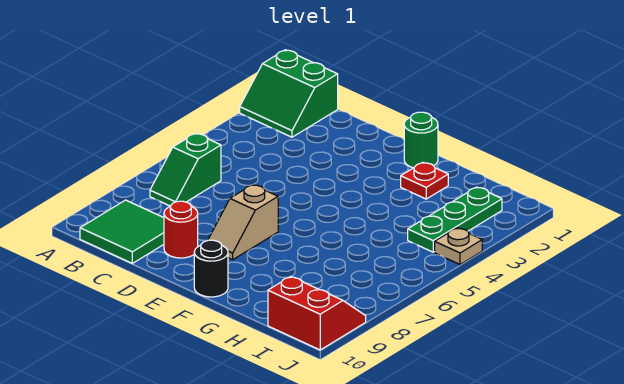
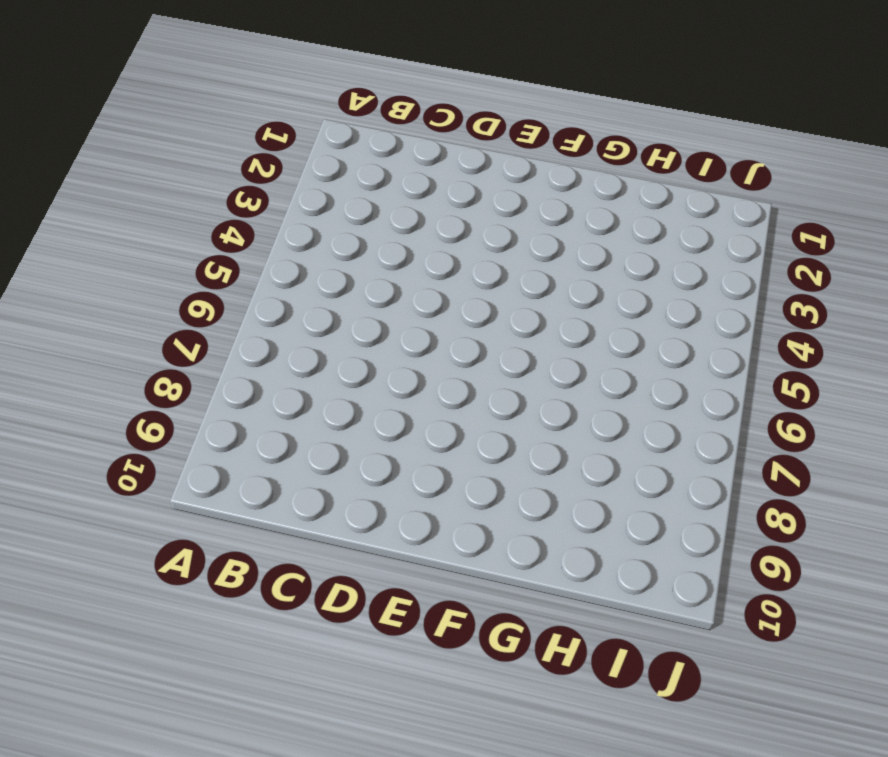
none -> green slope A1:B2 level 1 top 1
none -> green slope B6:B7 level 1 top 6

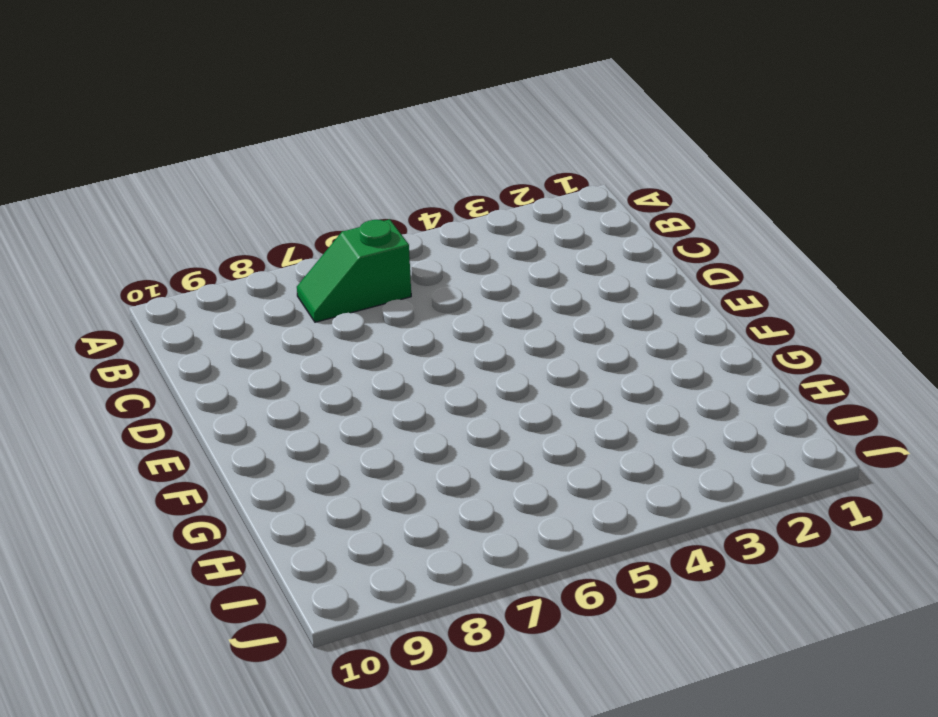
none -> green slope A1:B2 level 1 top 1
none -> green tile B9:C10 level 1

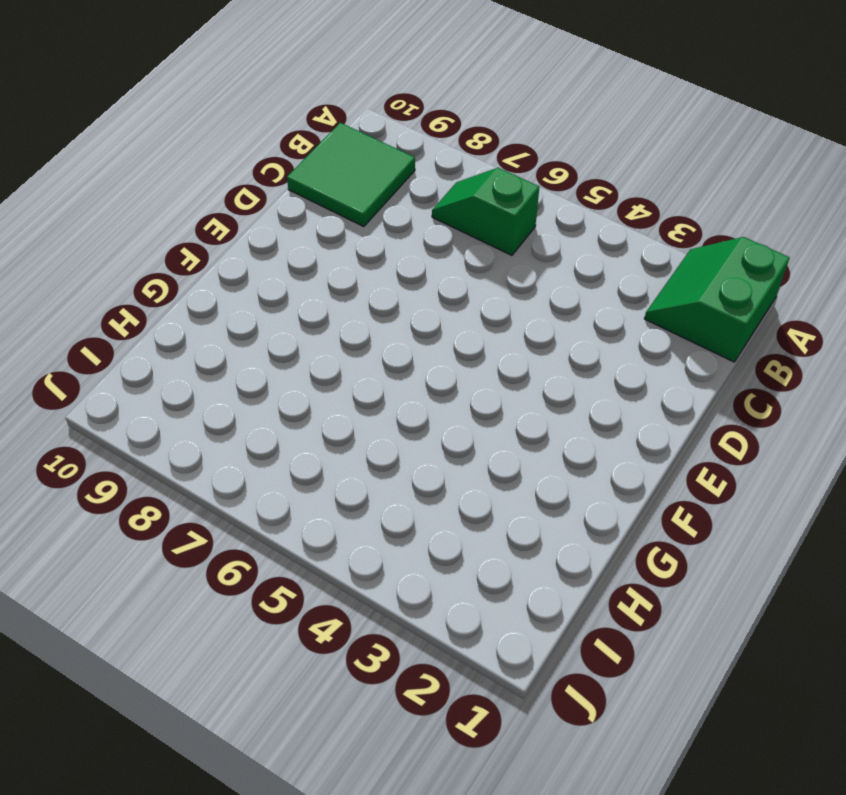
none -> red round brick D9 level 1
none -> tan slope E7:E8 level 1 top 7

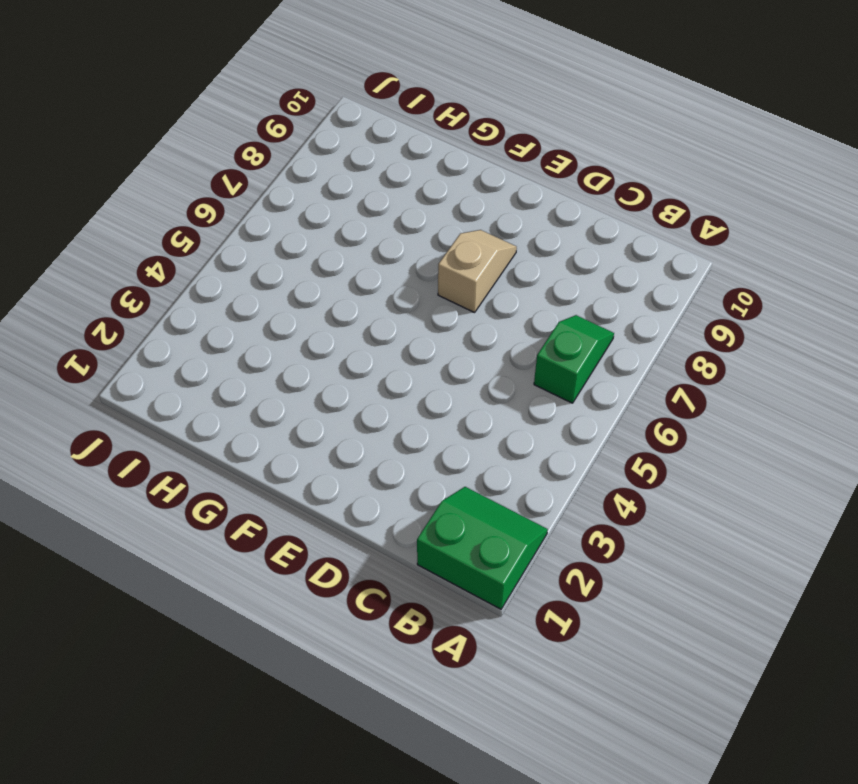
none -> green tile B9:C10 level 1
none -> red round brick D9 level 1

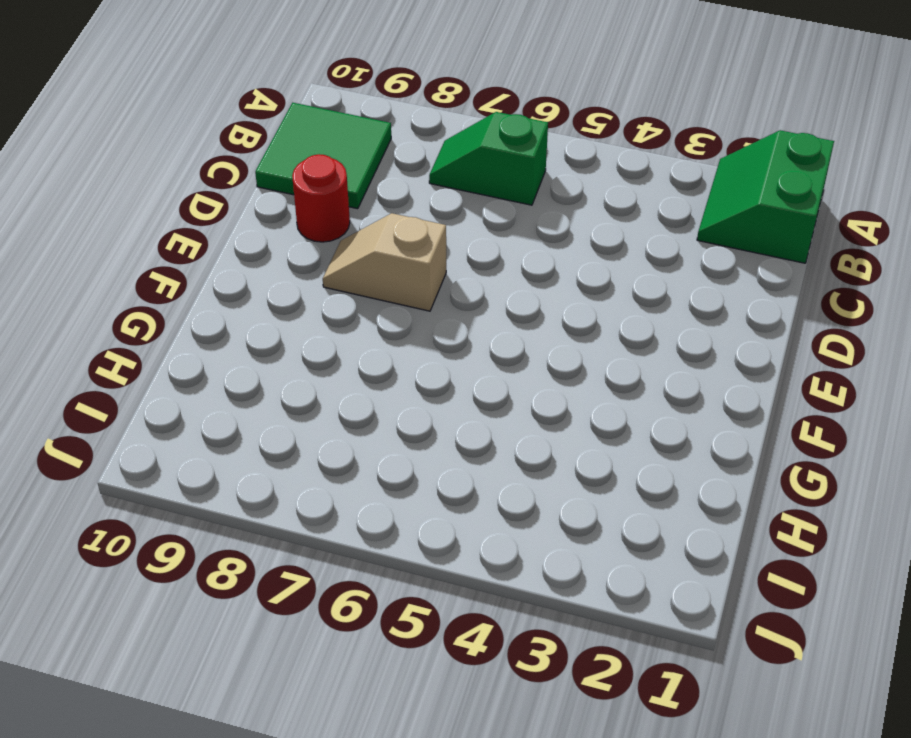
none -> green round brick F1 level 1
none -> black round brick F10 level 1

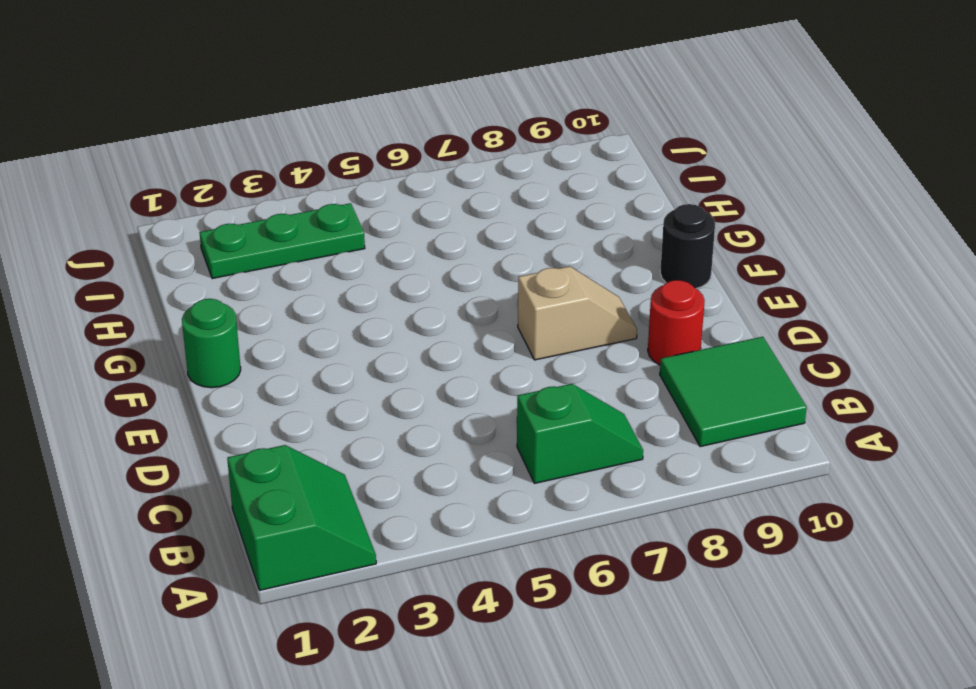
none -> red plate G2 level 1
none -> red slope I9:J10 level 1 top 10

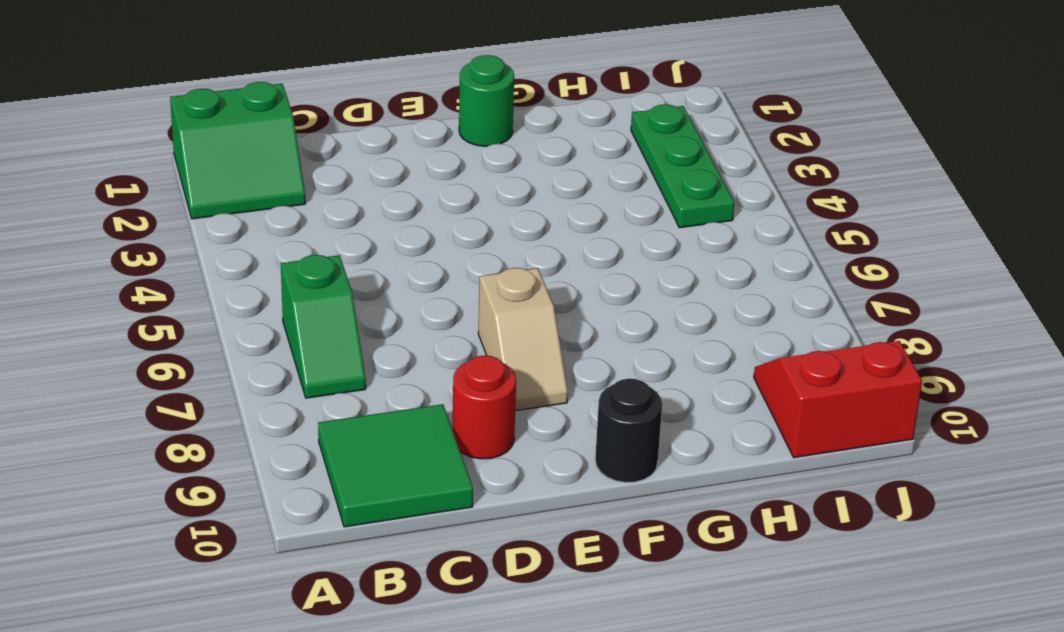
none -> red plate G2 level 1
none -> tan plate J4 level 1

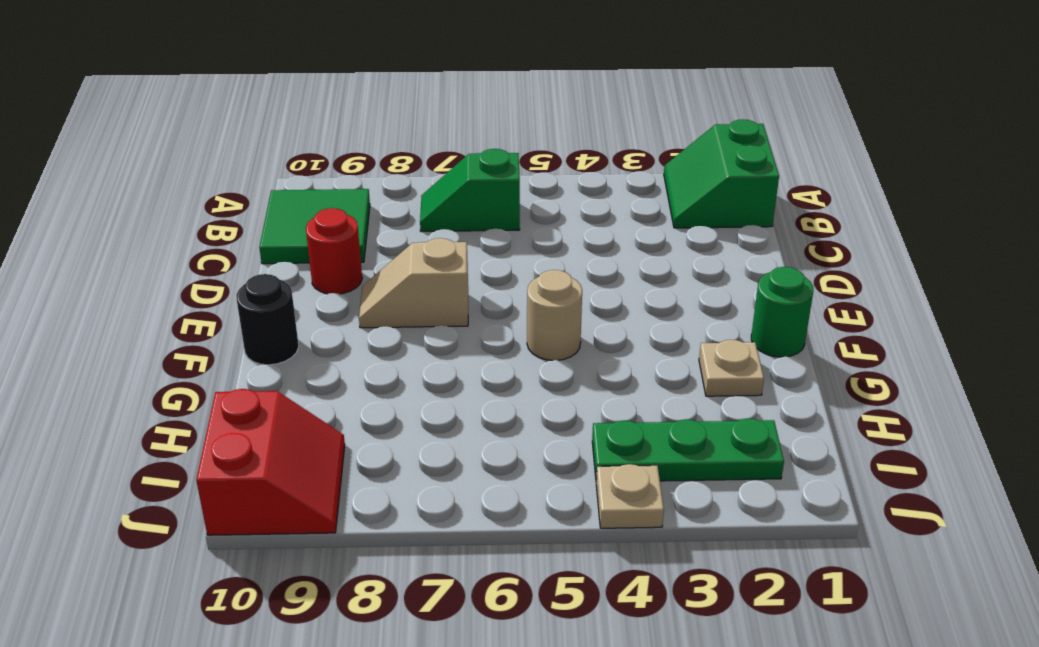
tan round brick F5 level 1 -> none
tan plate G2 level 1 -> red plate G2 level 1

